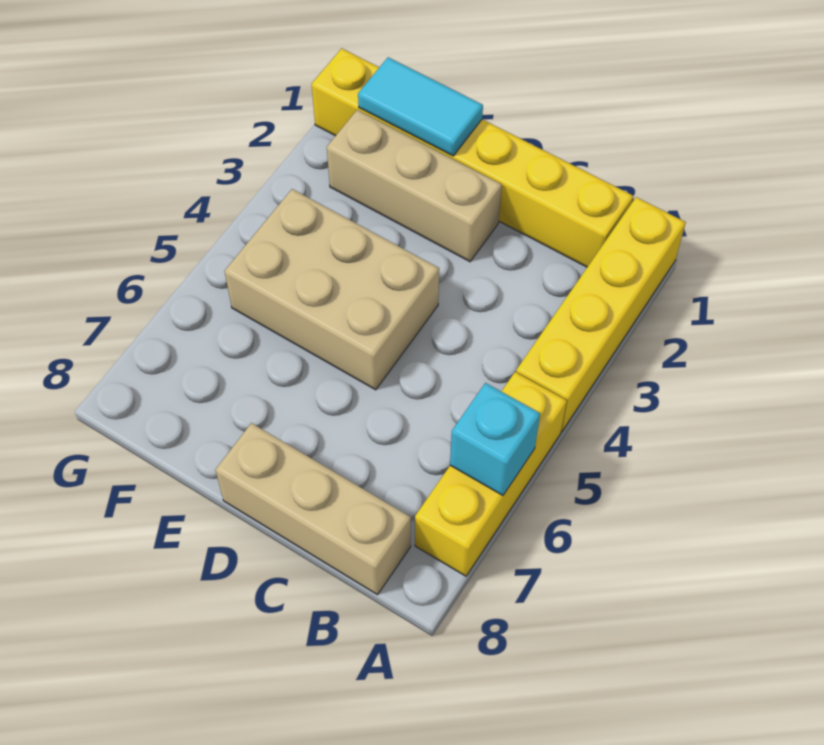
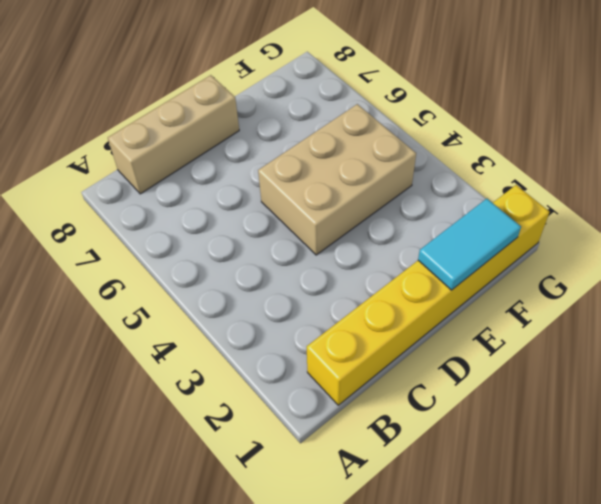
none -> yellow brick A1:A4 level 1
none -> yellow brick A5:A7 level 1

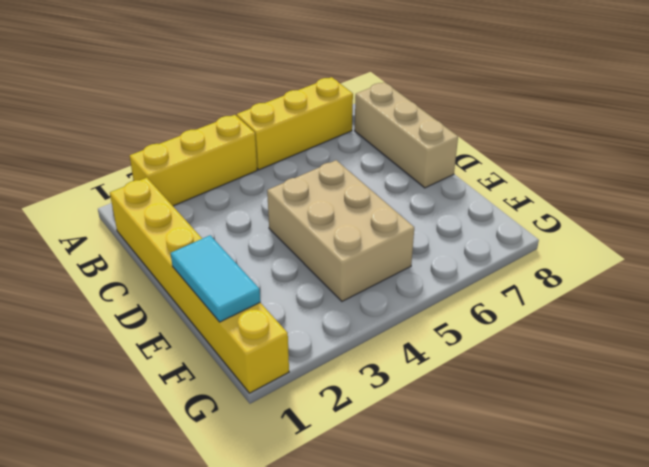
yellow brick A2:A4 level 1 -> yellow brick A1:A4 level 1
none -> tan brick D2:F2 level 1
none -> cyan brick A6 level 2

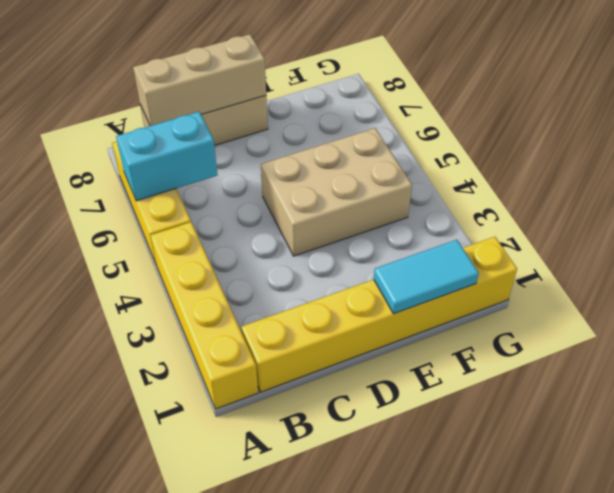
cyan brick A6:B6 level 2 -> cyan brick A6 level 2
tan brick B8:D8 level 2 -> tan brick D2:F2 level 1

